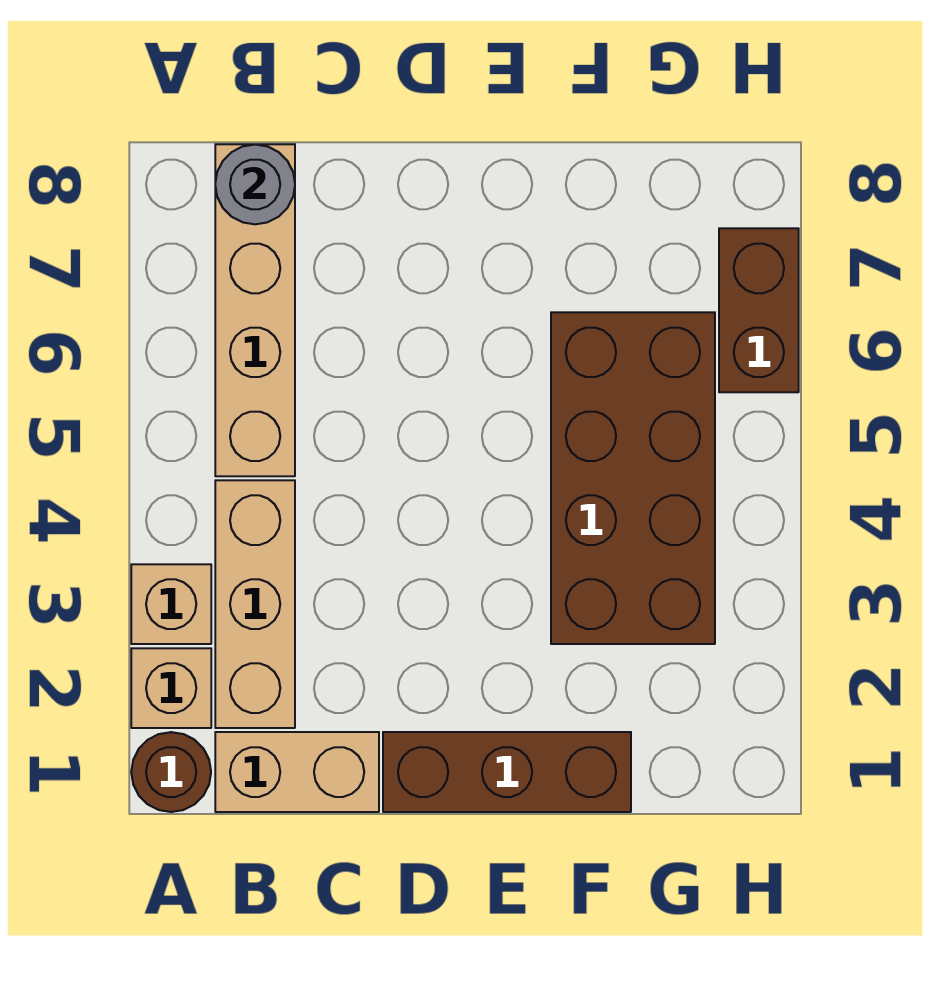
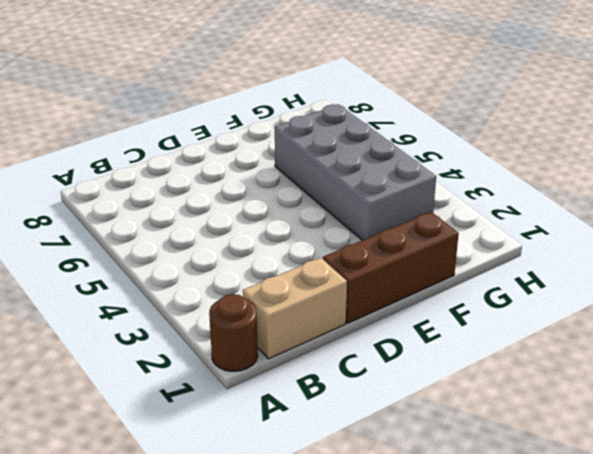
grey brick F3:G6 level 1 -> brown brick F3:G6 level 1
none -> tan brick A2 level 1
none -> tan brick A3 level 1

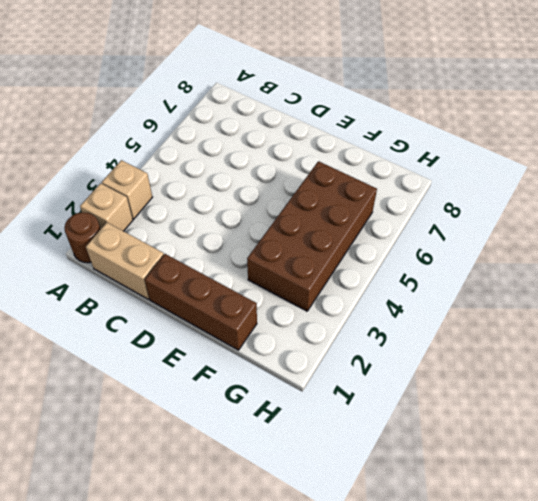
none -> tan brick B2:B4 level 1
none -> tan brick B5:B8 level 1

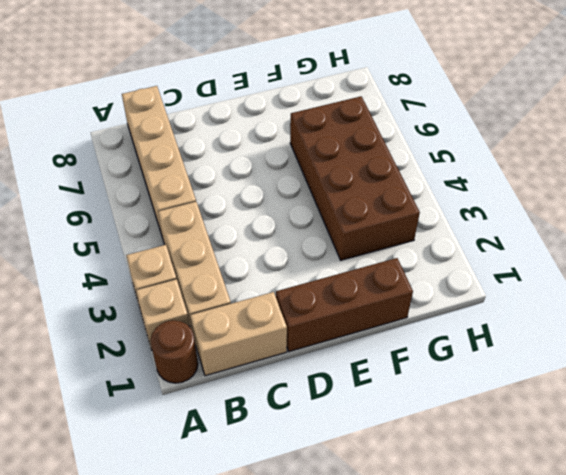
none -> brown brick H6:H7 level 1
none -> grey round brick B8 level 2

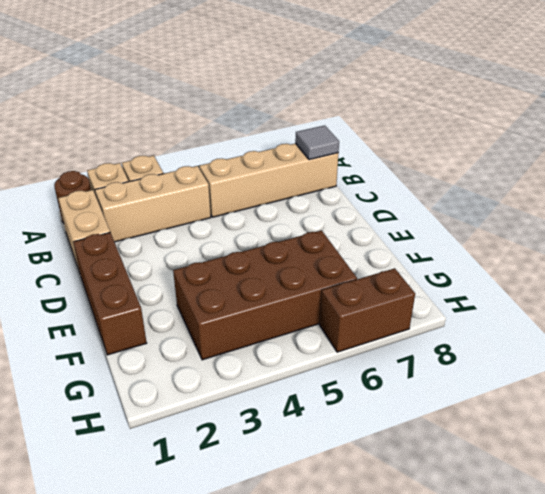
grey tile B8 level 2 -> grey round brick B8 level 2

